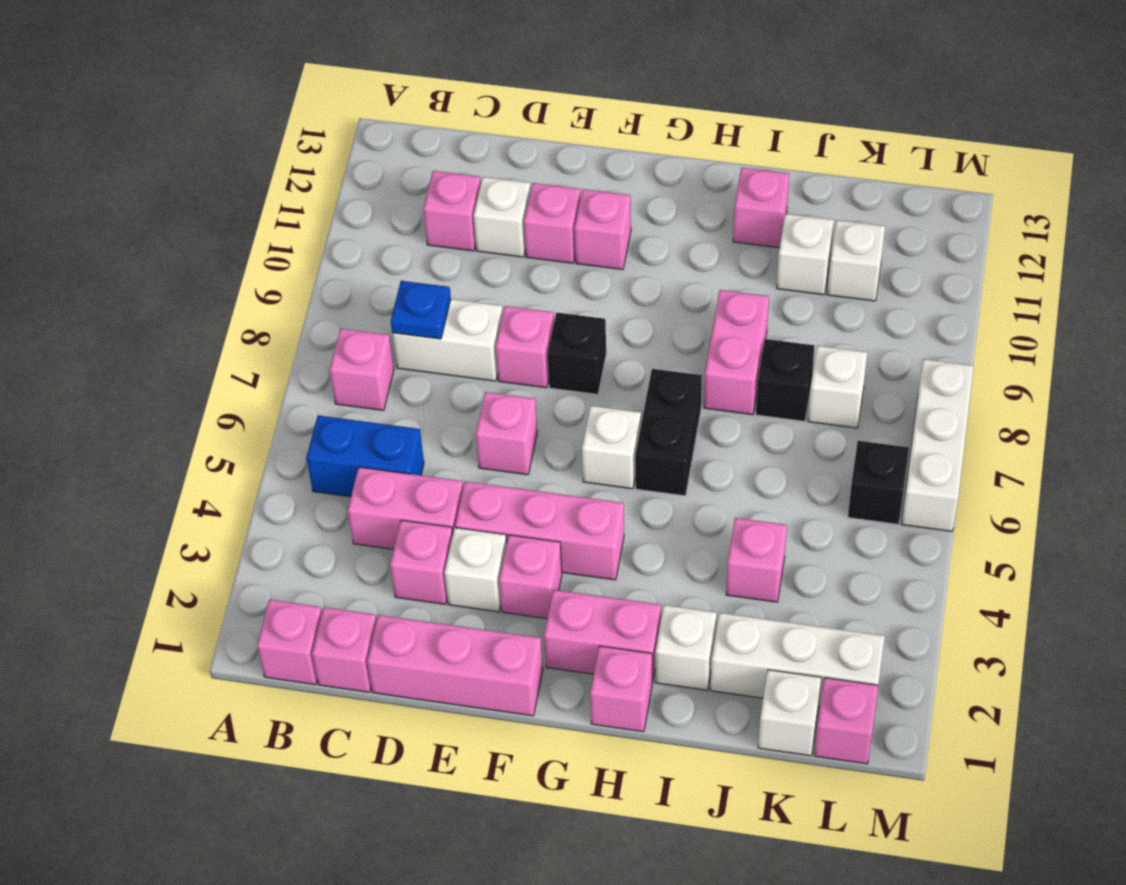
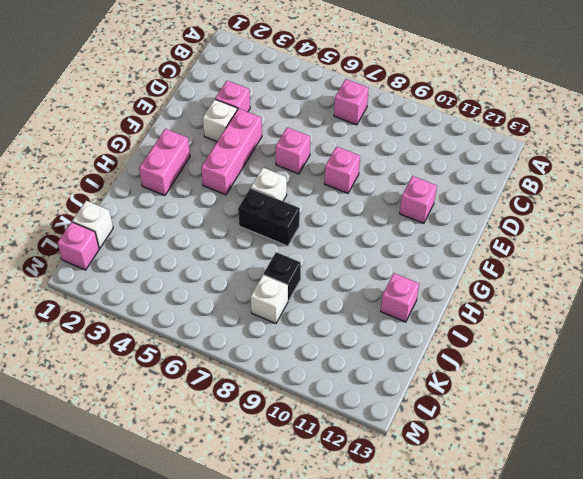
none -> pink brick B1 level 1
none -> blue brick B5:C5 level 1
none -> pink brick C1 level 1
none -> pink brick C4:D4 level 1

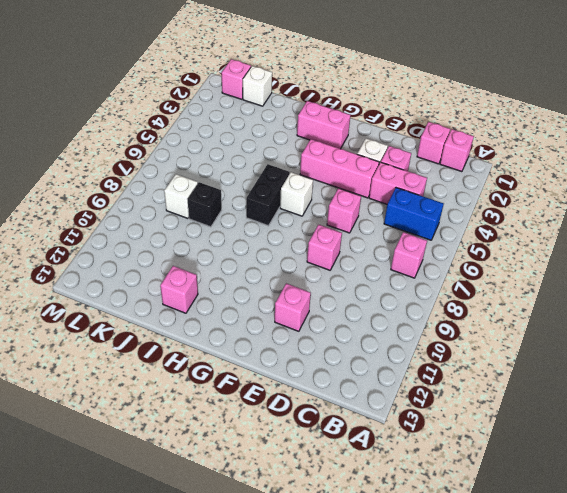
none -> white brick C8:D8 level 1
none -> pink brick C11 level 1
none -> pink brick D1:F1 level 1
none -> white brick D11 level 1

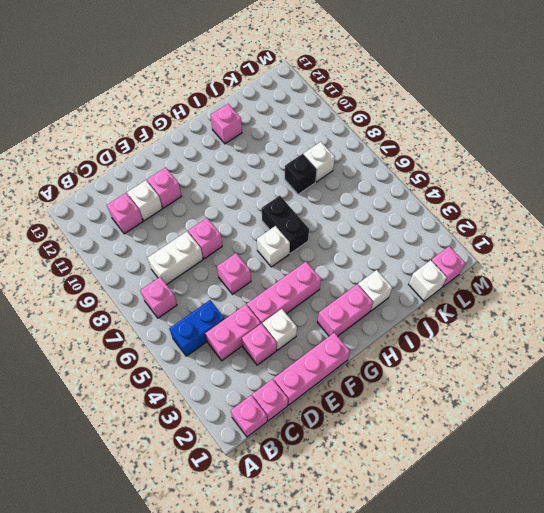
none -> pink brick F3 level 1
none -> black brick F8 level 1
none -> pink brick F11 level 1
none -> pink brick H1 level 1

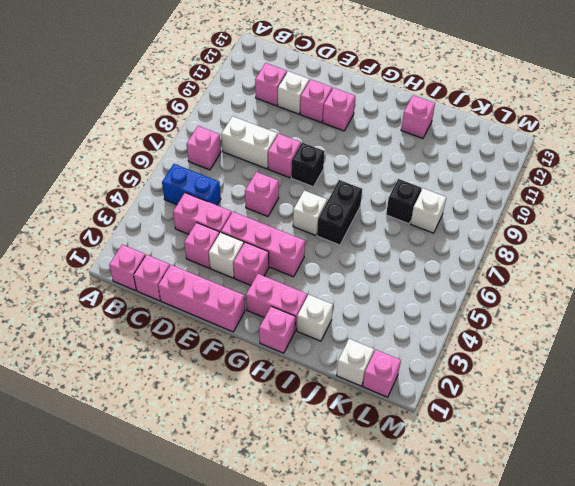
none -> pink brick I8:I9 level 1
none -> white brick J2:L2 level 1
none -> pink brick J4 level 1
none -> white brick J11 level 1

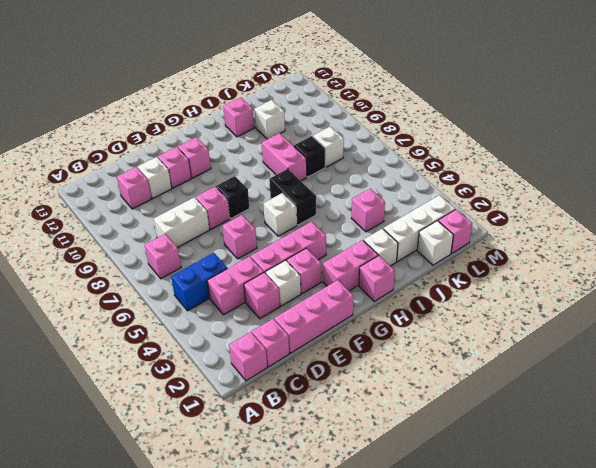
none -> white brick K11 level 1
none -> black brick L6 level 1
none -> white brick M6:M8 level 1
none -> blue plate C8 level 2

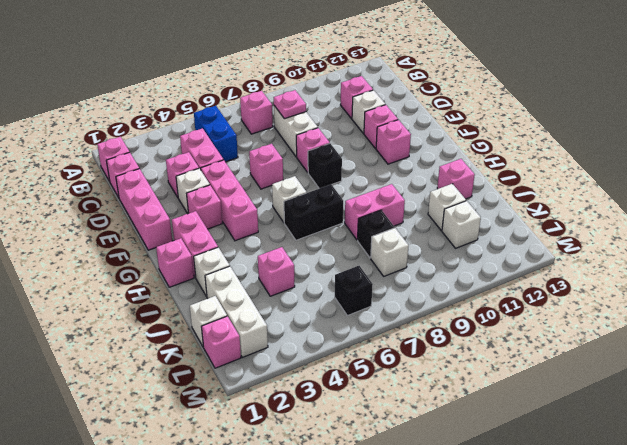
pink plate C8 level 2 -> blue plate C8 level 2
none -> white brick M6:M8 level 1

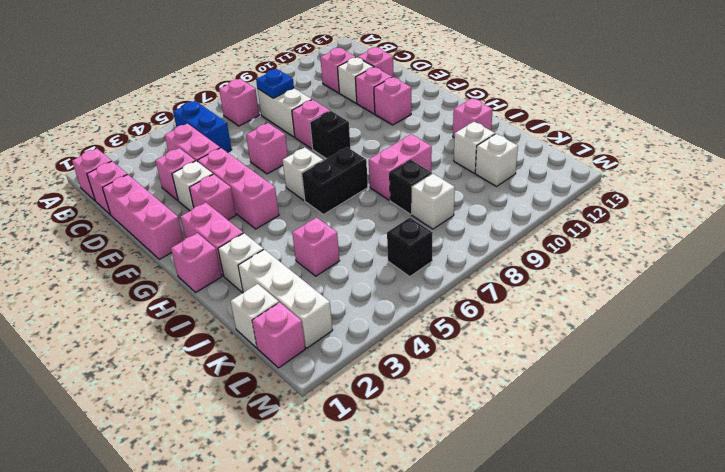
pink brick D12 level 1 -> none
none -> white brick M6:M8 level 1

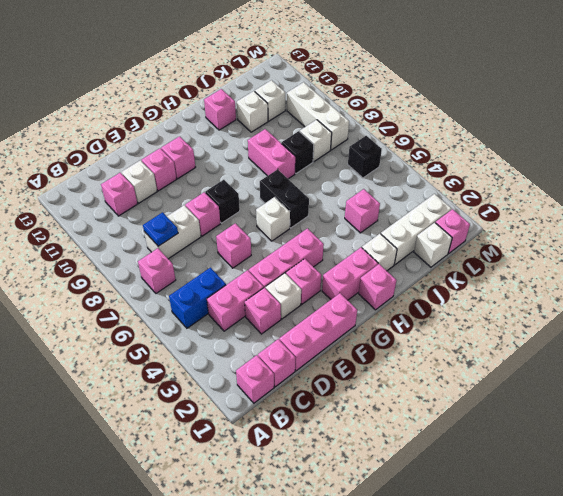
white brick L8:L10 level 1 -> white brick M6:M8 level 1

